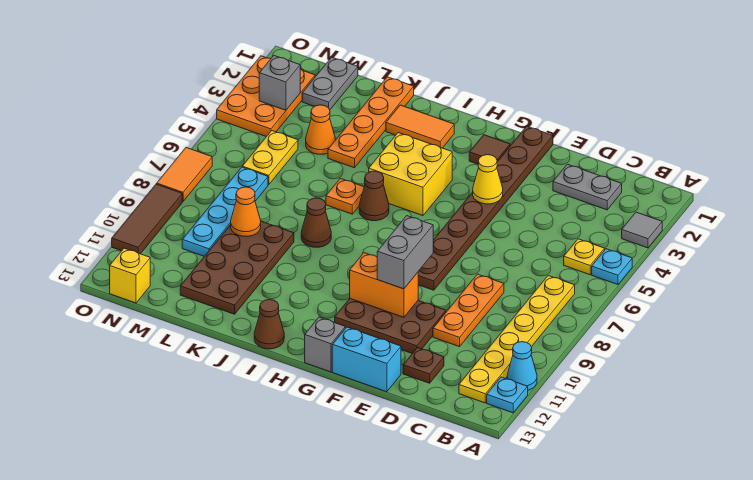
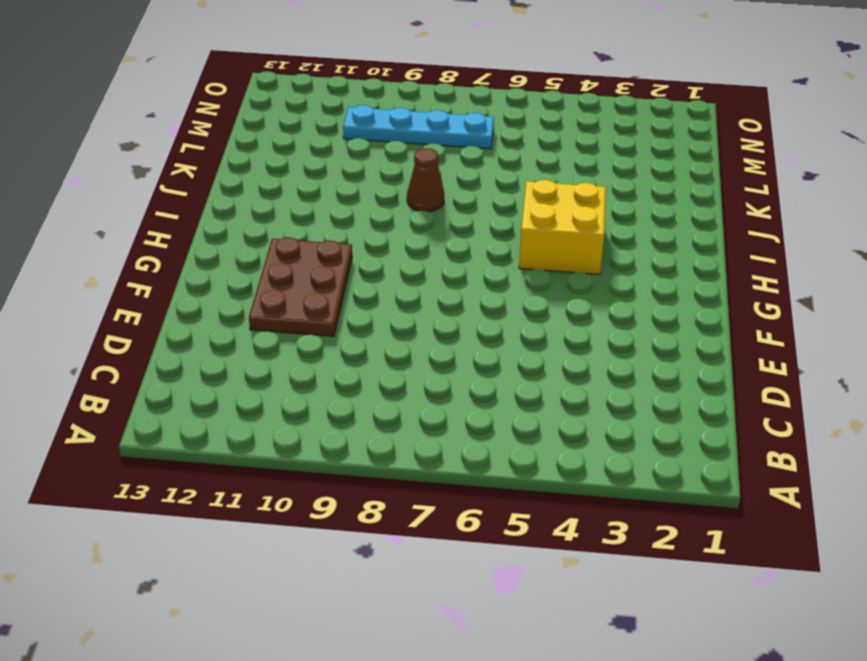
none -> grey tile A3 level 1
none -> cyan plate A5 level 1
none -> cyan cone A11 level 1
none -> cyan plate A12 level 1

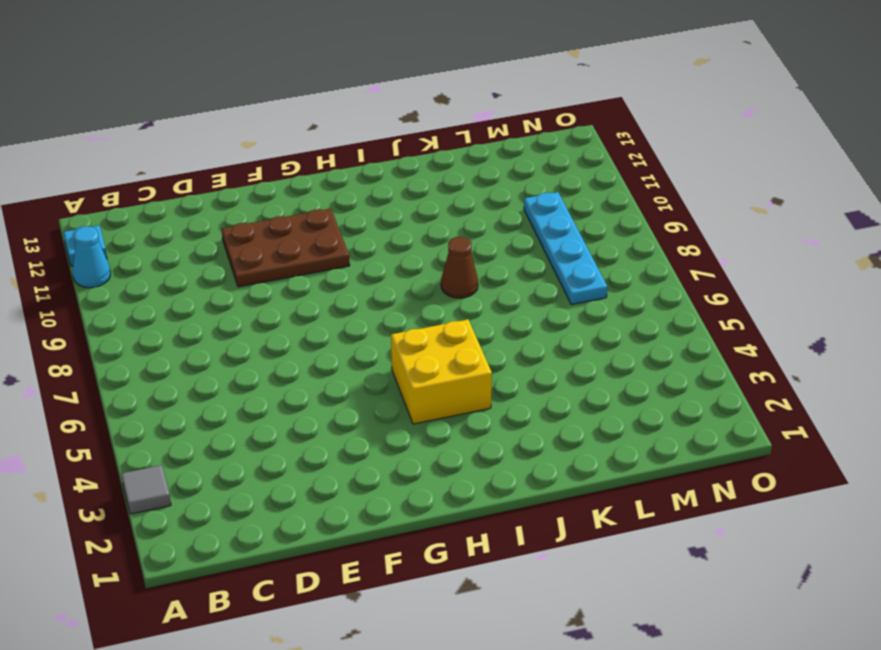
none -> cyan plate A5 level 1
none -> yellow plate B5 level 1
none -> yellow plate B7:B12 level 1
none -> grey plate C2:D2 level 1

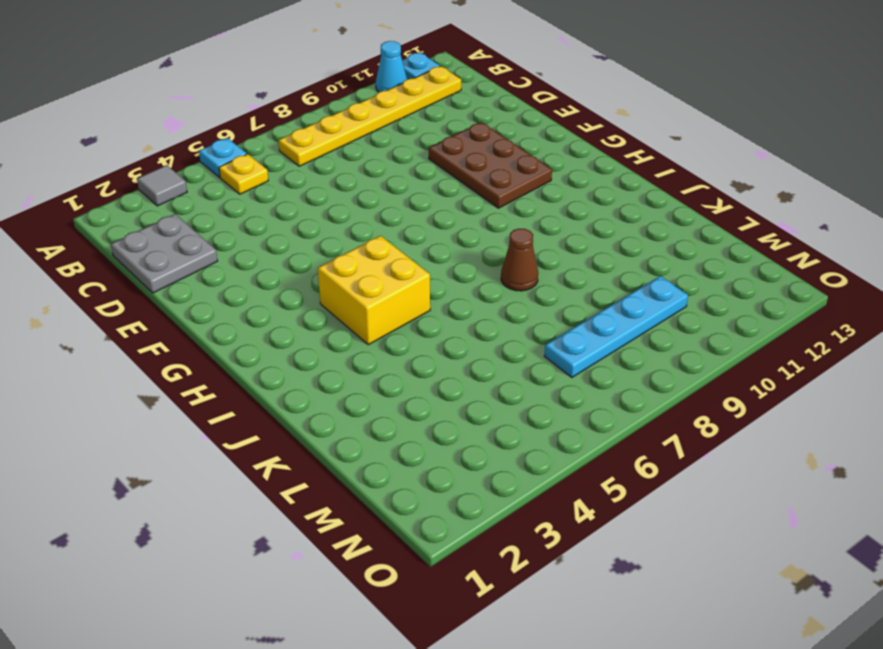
grey plate C1:D2 level 1 -> grey plate C2:D2 level 1
none -> orange plate D8:D10 level 1
none -> brown plate D12 level 1
none -> cyan brick E13:F13 level 1
none -> brown plate F1:F8 level 1

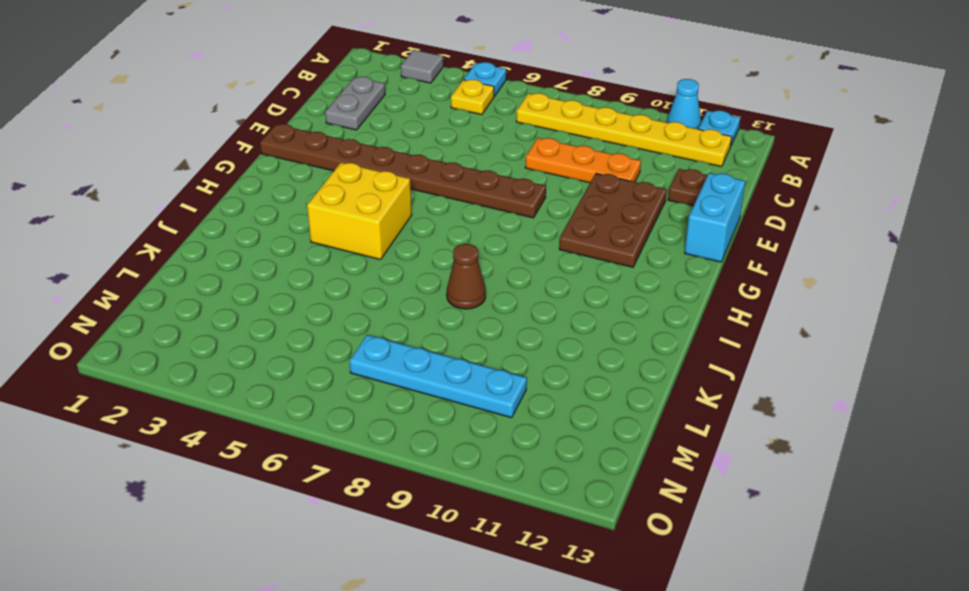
none -> brown tile G2 level 1
none -> grey brick G13 level 1
none -> orange tile I2:J2 level 1
none -> brown cone I6 level 1

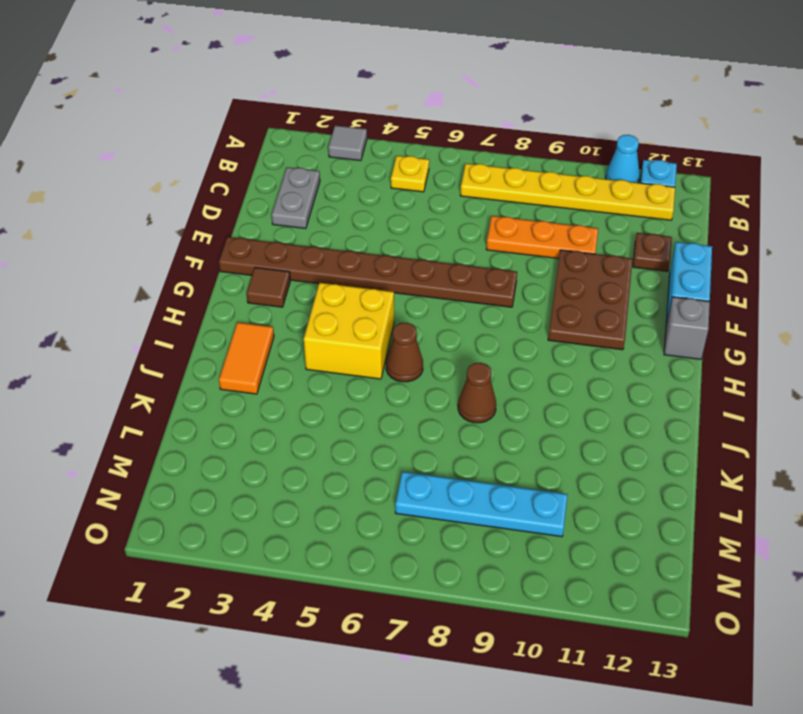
none -> cyan plate A5 level 1
none -> brown cone I13 level 1
none -> orange plate J6 level 1
none -> orange plate K1:K4 level 1

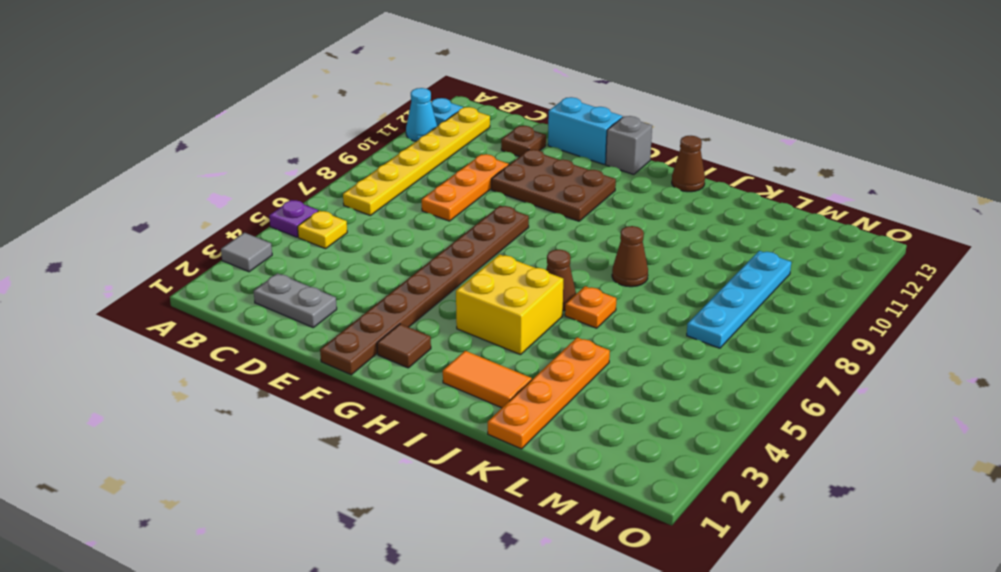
purple plate A5 level 1 -> cyan plate A5 level 1
none -> brown plate K9:L12 level 1
none -> orange cone L4 level 1
none -> grey plate M1:M2 level 1
none -> yellow plate M5:M6 level 1

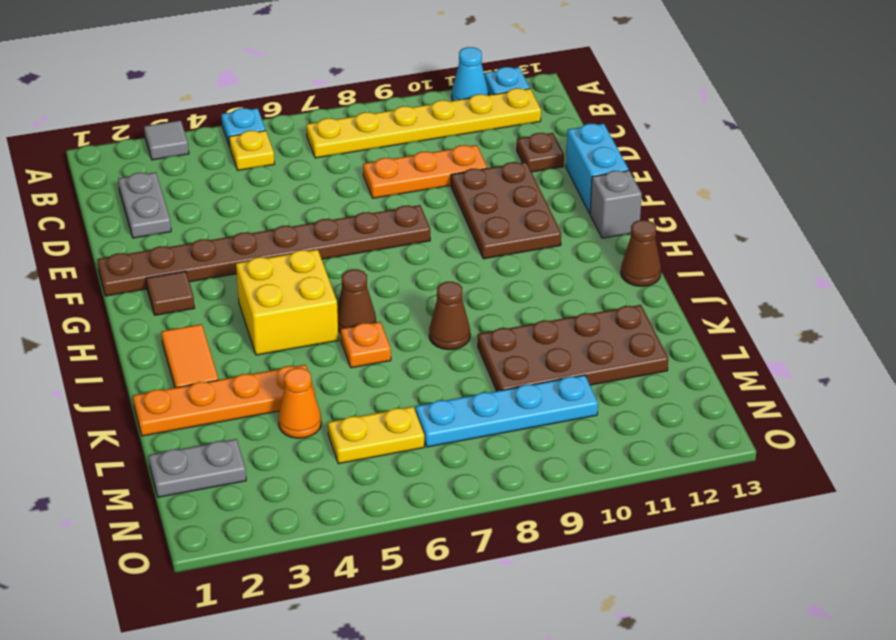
none -> orange plate N2:O4 level 1
none -> yellow brick N13 level 1
none -> orange tile O7:O8 level 1
none -> brown tile O9:O11 level 1

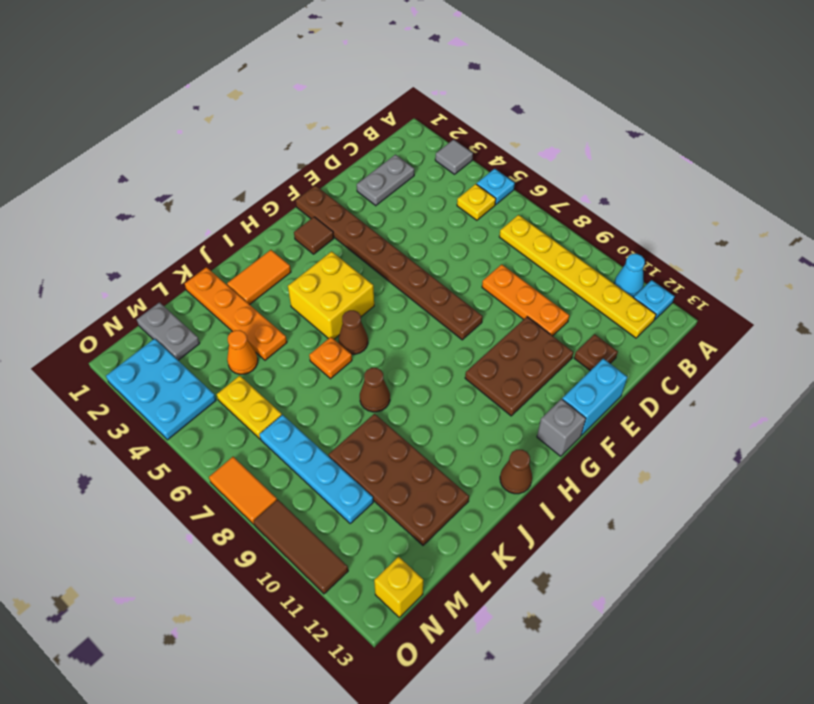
cyan plate N2:O4 level 1 -> orange plate N2:O4 level 1
none -> yellow cone F4 level 2
none -> orange brick F10:G10 level 2
none -> orange cone L9 level 2
none -> grey brick N3 level 2

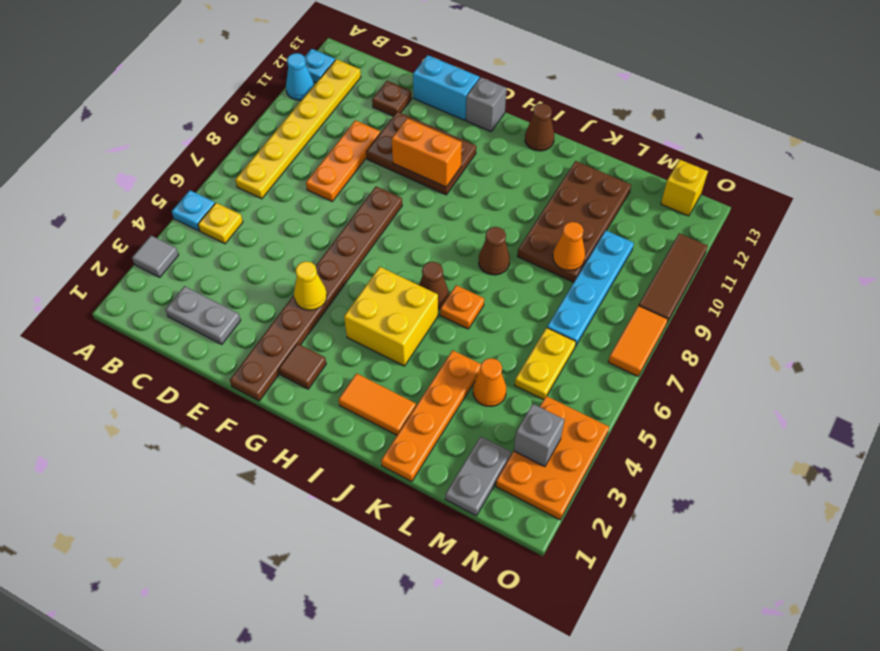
none -> grey brick F9:F10 level 3

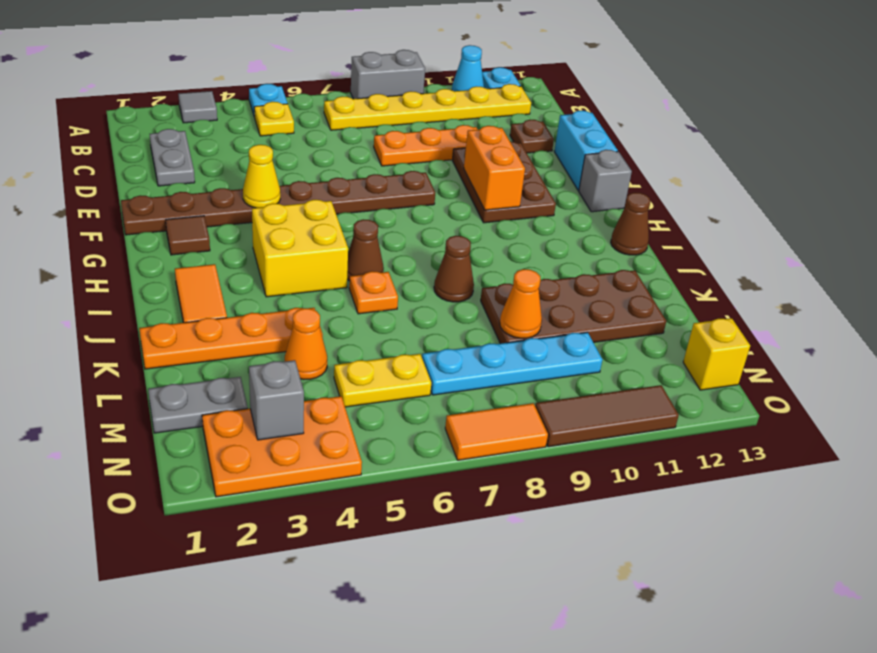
grey brick A8:A9 level 1 -> grey brick F9:F10 level 3

